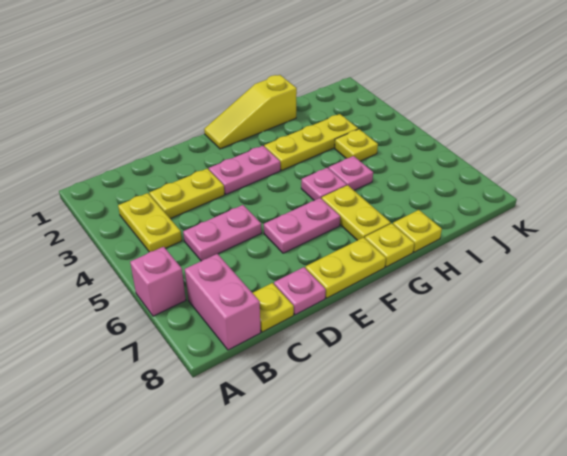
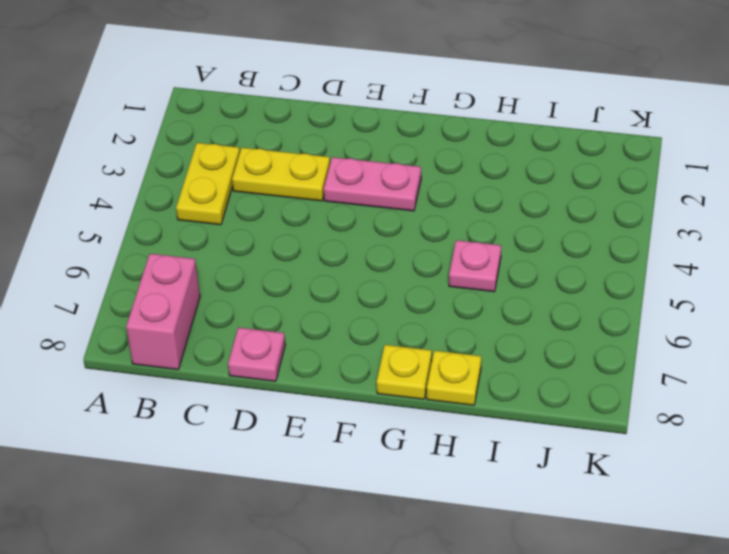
none -> pink brick A6 level 1
none -> pink plate C5:D5 level 1
none -> yellow plate C8 level 1

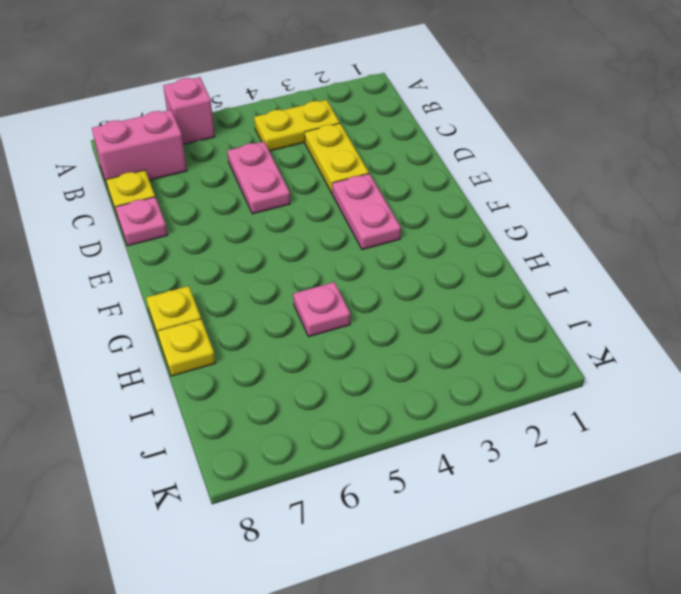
none -> pink plate E6:F6 level 1
none -> yellow plate E8:F8 level 1
none -> yellow slope F1:H1 level 1 top H

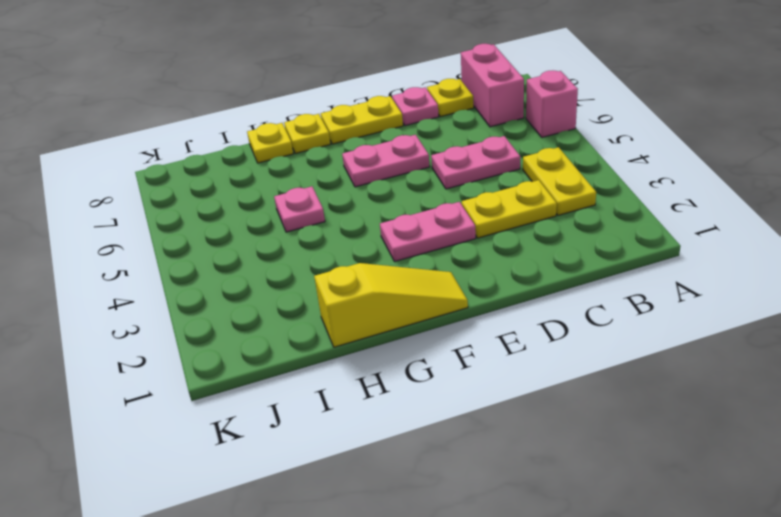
none -> yellow plate G3:I3 level 1
none -> pink plate G5 level 1
none -> yellow plate G6:G7 level 1

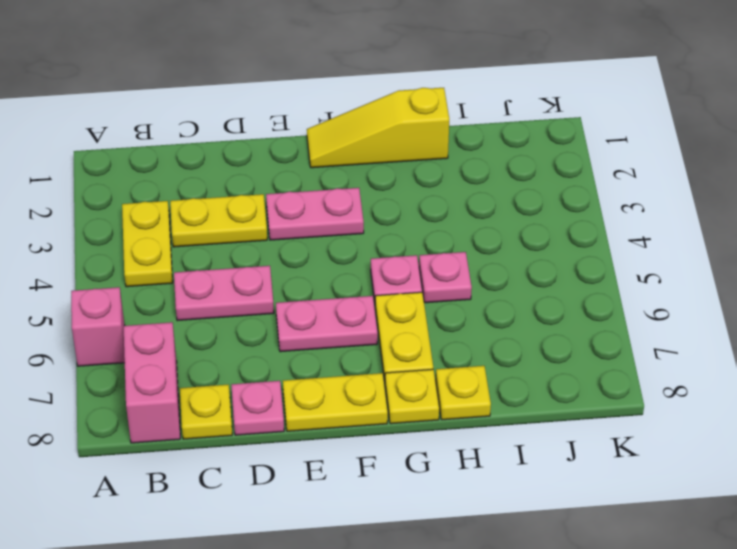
none -> yellow plate G3:I3 level 1
none -> yellow plate I4 level 1

